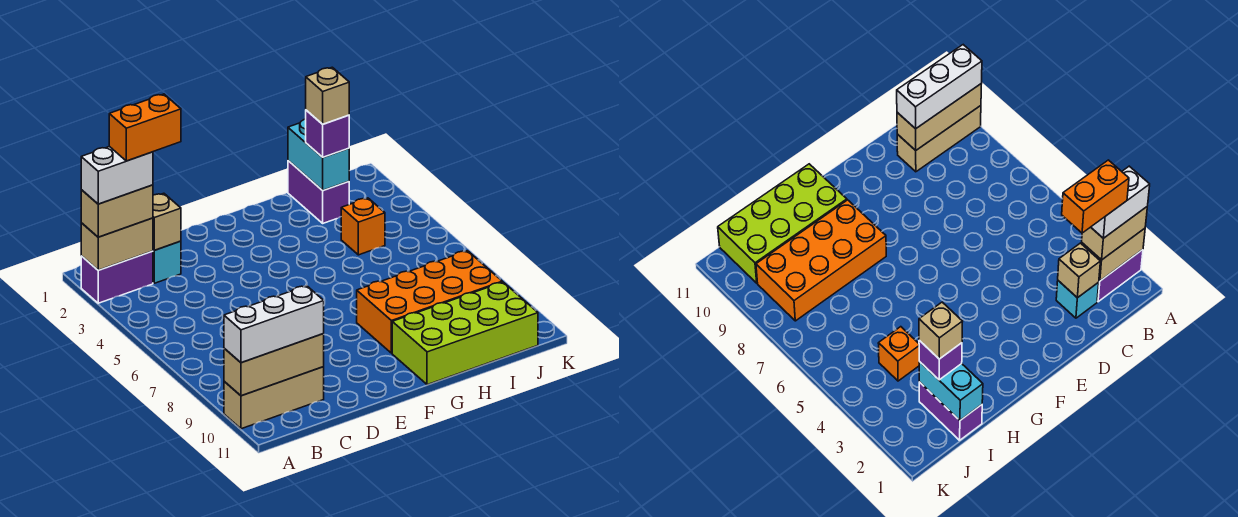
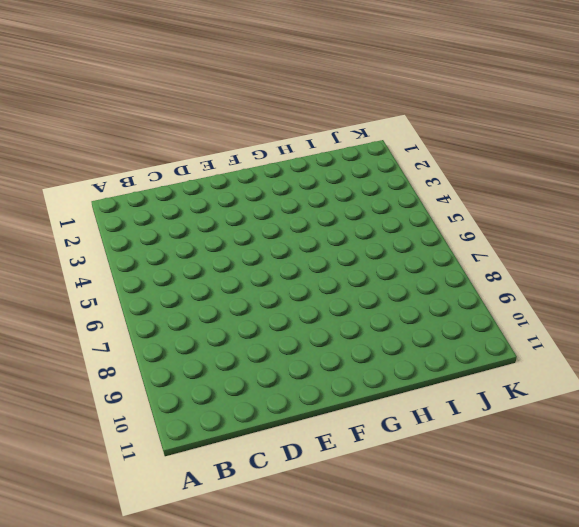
none -> purple brick A2:B2 level 1
none -> tan brick A10:C10 level 1
none -> cyan brick C2 level 1

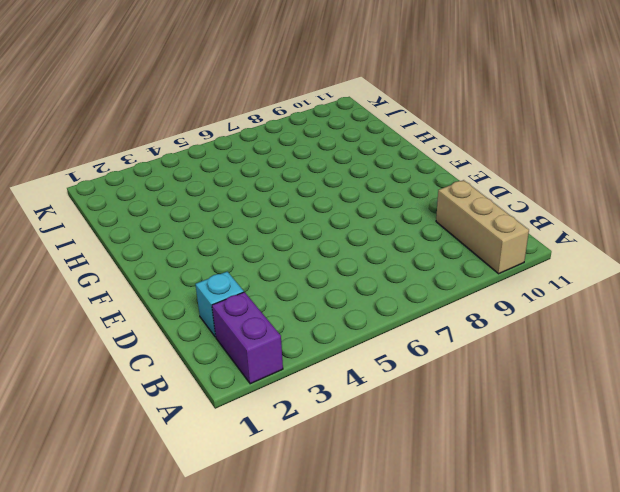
none -> orange brick G8:J9 level 1
none -> lime brick G10:J11 level 1
none -> purple brick I1:I2 level 1

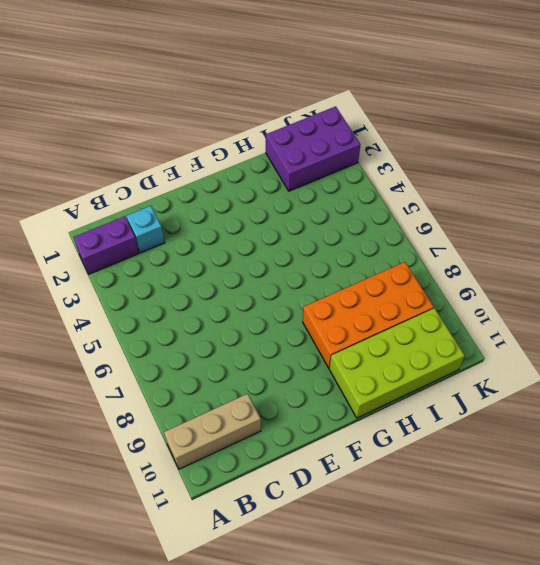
purple brick I1:K2 level 1 -> purple brick I1:I2 level 1
none -> orange brick I4 level 1
none -> tan brick A2:B2 level 2
none -> tan brick A10:C10 level 2

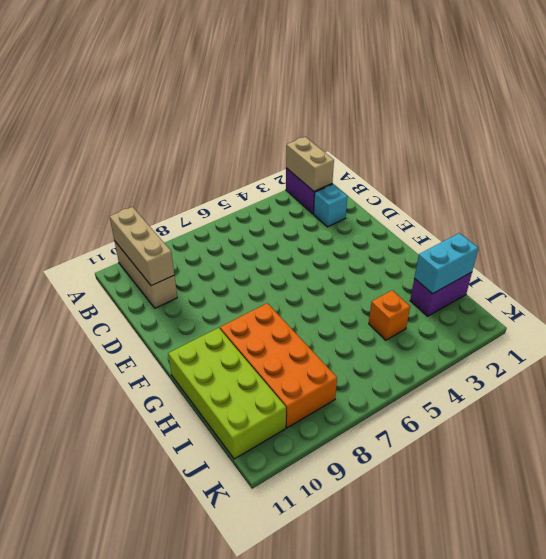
none -> tan brick C2 level 2
none -> tan brick A2:B2 level 3
none -> white brick A10:C10 level 3

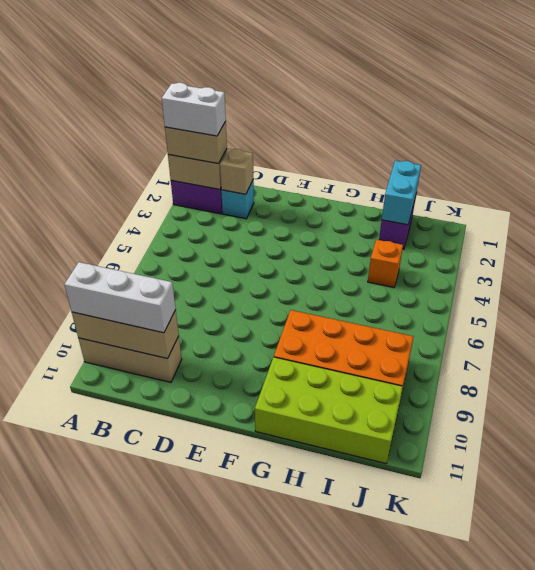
none -> purple brick I2 level 3
none -> tan brick I2 level 4
none -> orange brick B2:C2 level 5

